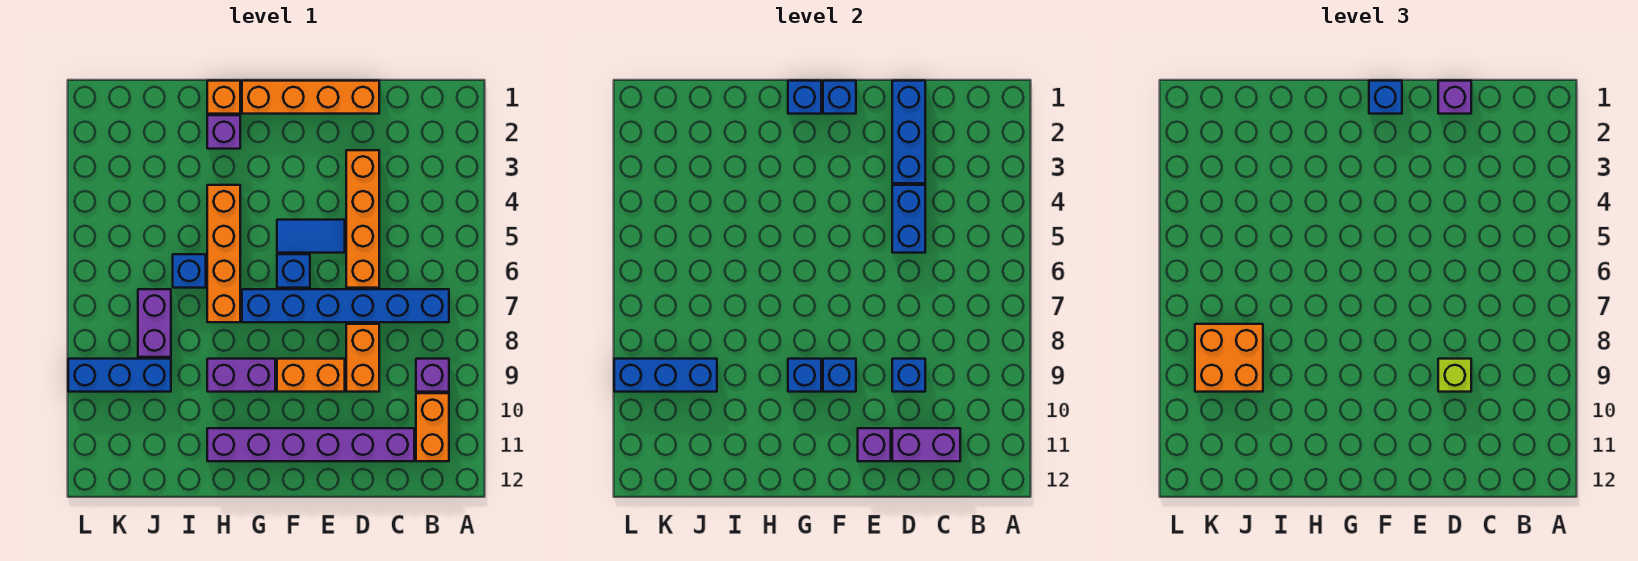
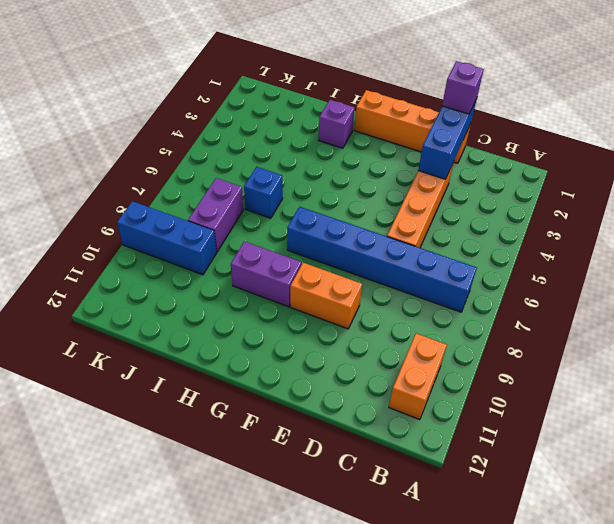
none -> purple brick B9 level 1
none -> purple brick C11:H11 level 1
none -> orange brick D8:D9 level 1
none -> blue tile E5:F5 level 1

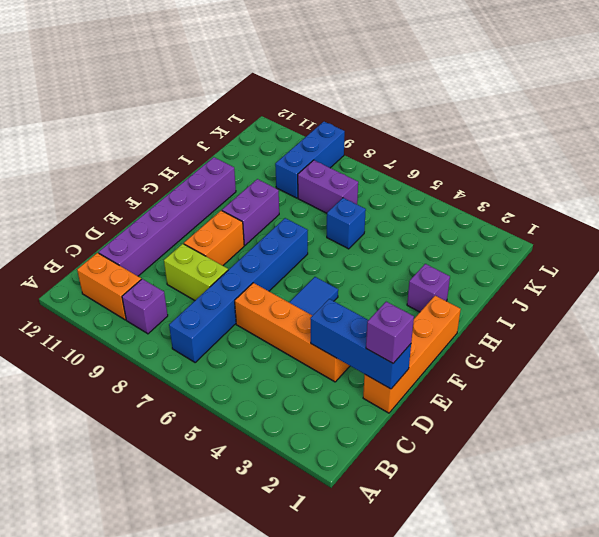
lime brick D8:D9 level 1 -> orange brick D8:D9 level 1
none -> blue brick F6 level 1
none -> orange brick H1 level 1
none -> orange brick H4:H7 level 1
none -> purple brick C11:D11 level 2

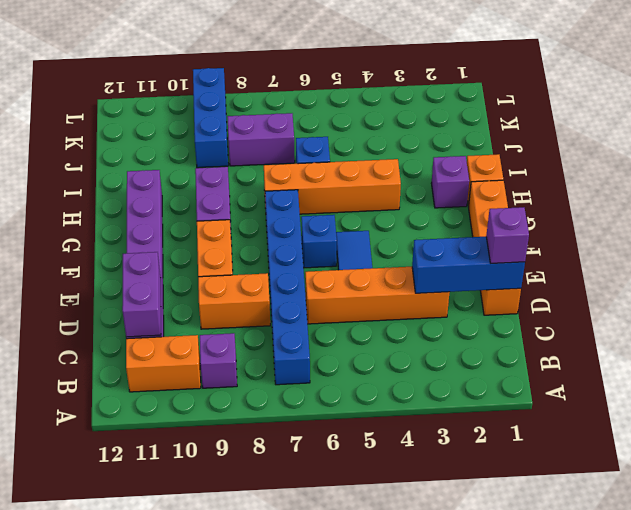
none -> blue brick D4:D5 level 2
none -> blue brick D9 level 2
none -> purple brick E11 level 2
none -> blue brick F1 level 2

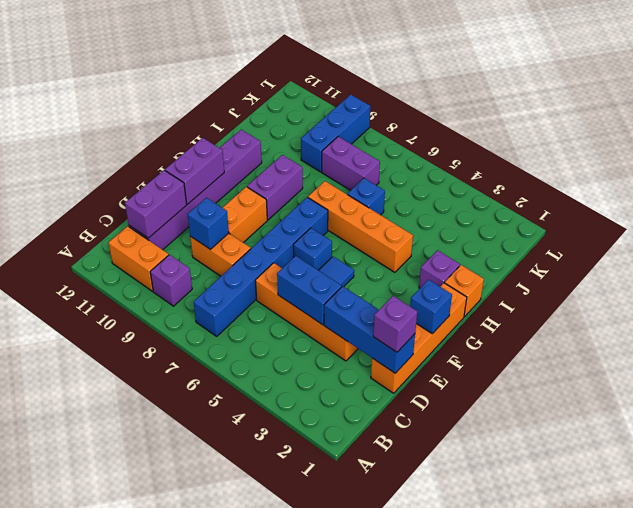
purple brick E11:F11 level 2 -> purple brick E11 level 2
none -> blue brick F9 level 2
none -> blue brick G1 level 2
none -> blue brick G9 level 2
none -> blue brick J9:L9 level 2

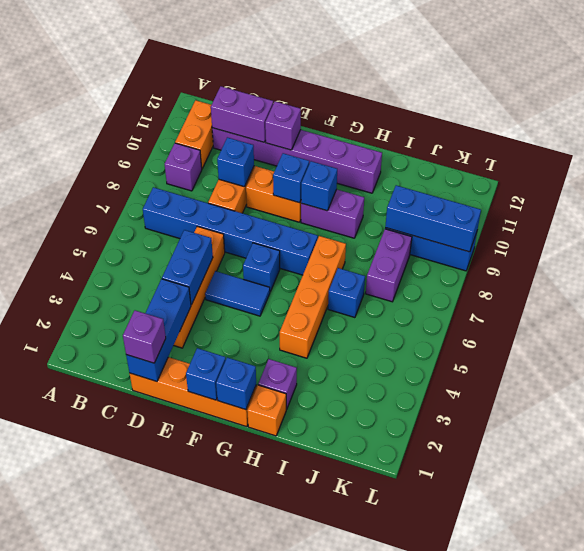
none -> lime brick D9 level 3
none -> blue brick F1 level 3
none -> orange brick J8:K9 level 3

